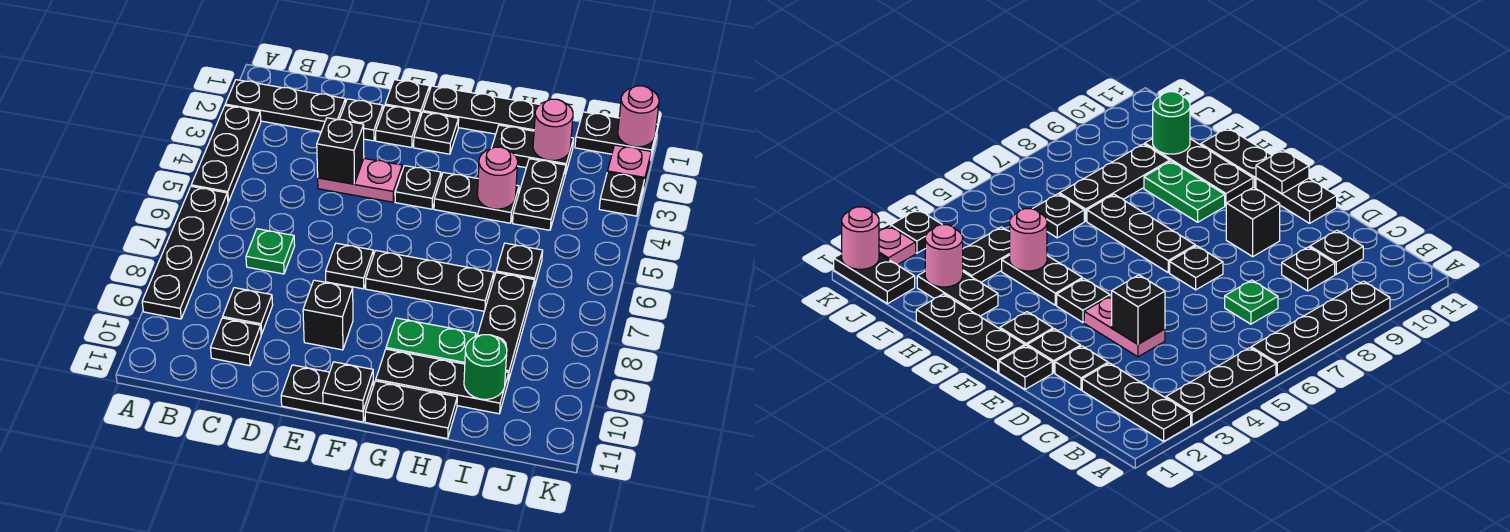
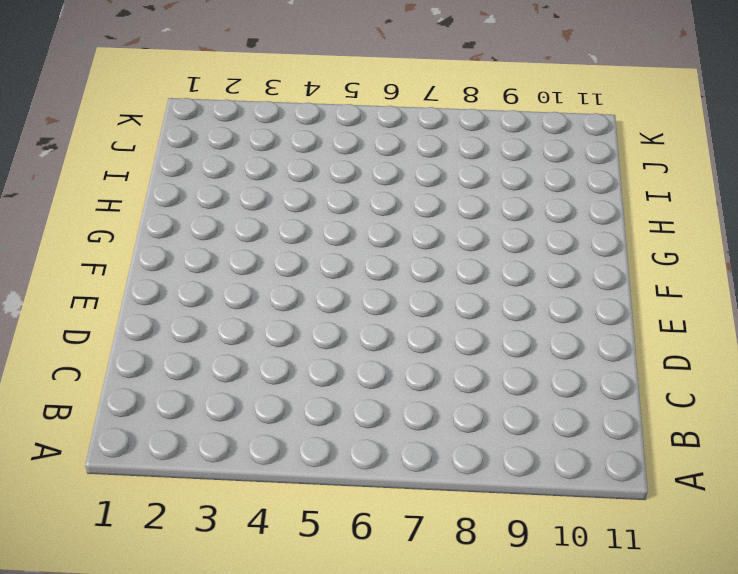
none -> black plate A2:C2 level 1
none -> black plate A3:A5 level 1
none -> black plate A6:A9 level 1
none -> green plate C7 level 1

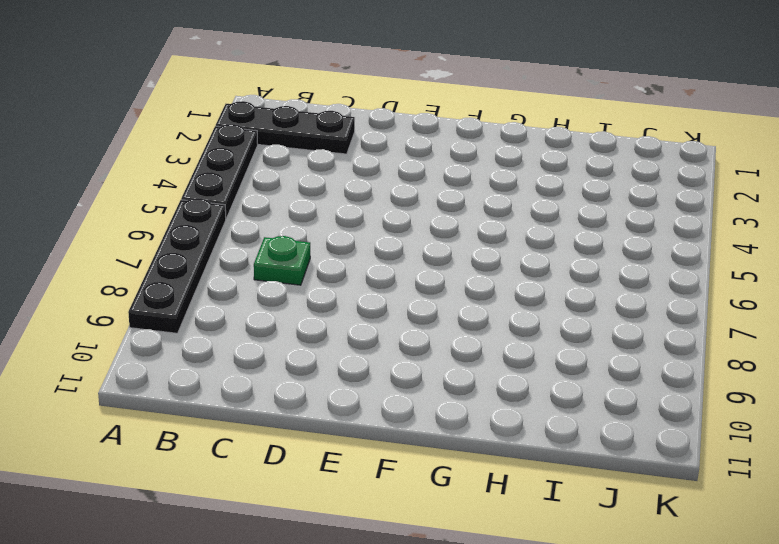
none -> black plate C9 level 1
none -> black plate C10 level 1
none -> black plate D2 level 1
none -> pink plate D4:E4 level 1

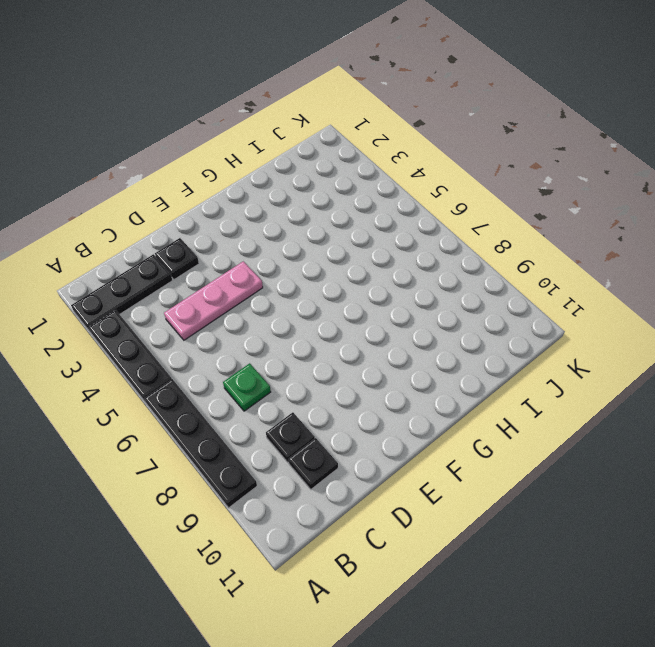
pink plate C4:E4 level 1 -> pink plate D4:E4 level 1
none -> black plate E1 level 1
none -> black plate E2 level 1
none -> black plate E7 level 1
none -> black brick E9 level 1

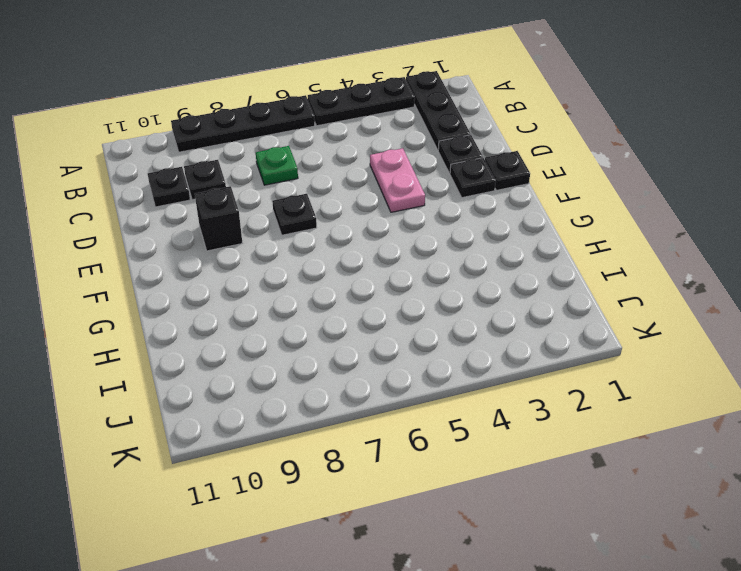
none -> black plate E11:F11 level 1
none -> black plate F1:H1 level 1
none -> black plate F2 level 1
none -> black plate F4 level 1

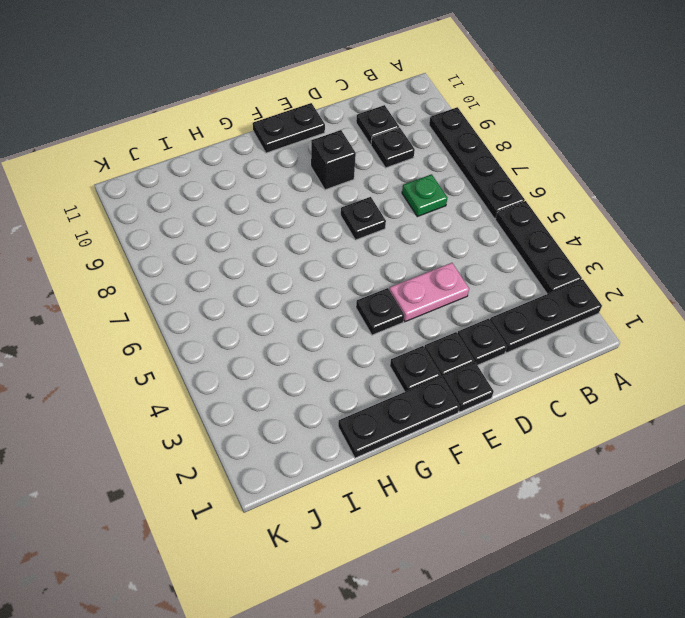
none -> black plate F7:H7 level 1
none -> black plate G4:H4 level 1
none -> green plate G9:H9 level 1
none -> black plate G10:I10 level 1

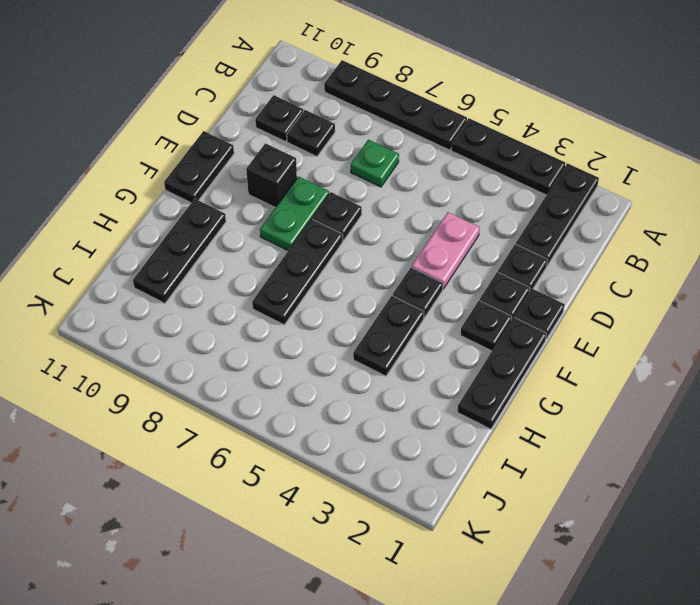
green plate E8:F8 level 1 -> green plate G9:H9 level 1
none -> black plate G11:H11 level 1
none -> black plate H2:I2 level 1
none -> black plate I3:I4 level 1
none -> black plate I6 level 1

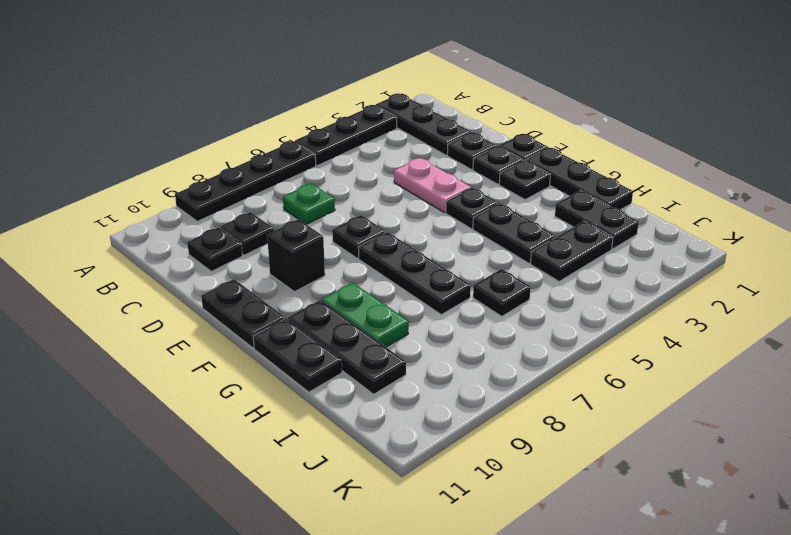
none -> black plate I7:I9 level 1
none -> black plate J1:K1 level 1
none -> pink plate K2 level 1
none -> black plate K3 level 1

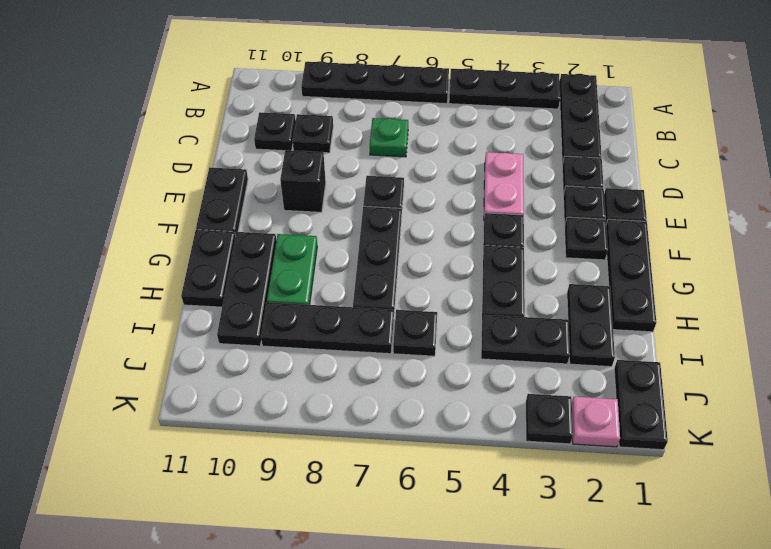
none -> black brick D4 level 2
none -> black plate F11 level 2
none -> pink round brick H4 level 2
none -> pink round brick I2 level 2

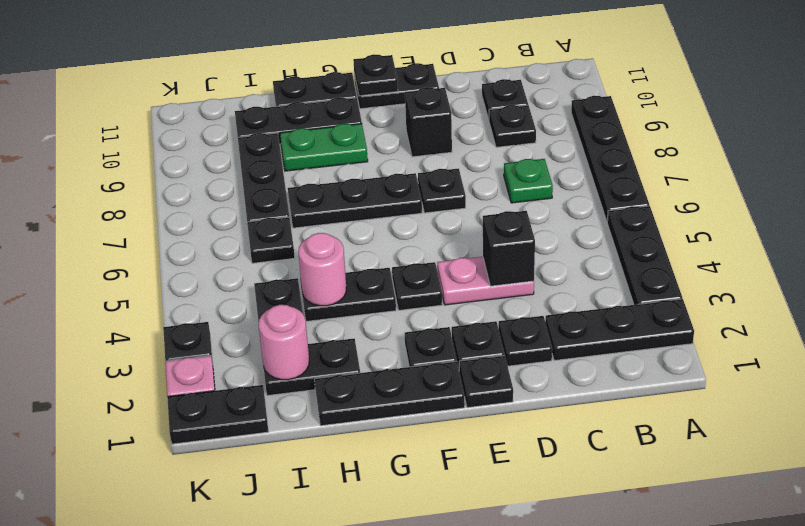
none -> green round brick I10 level 2
none -> pink round brick K1 level 2

